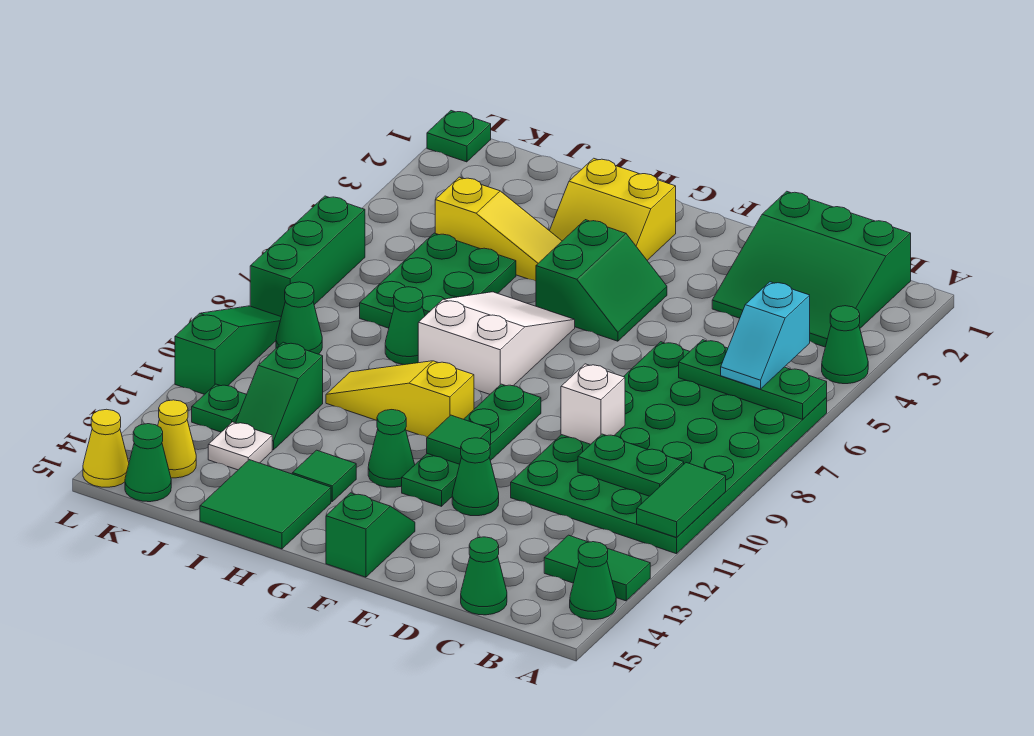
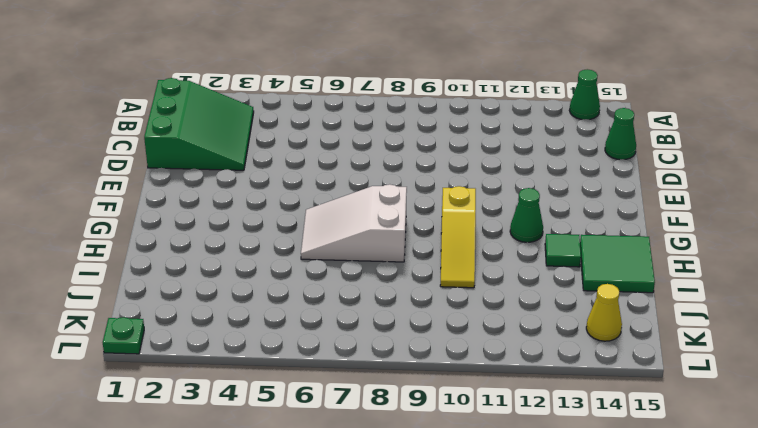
none -> green cone A4 level 1
none -> green plate A6:D11 level 1
none -> green tile A13:B13 level 1
none -> green cone E12 level 1

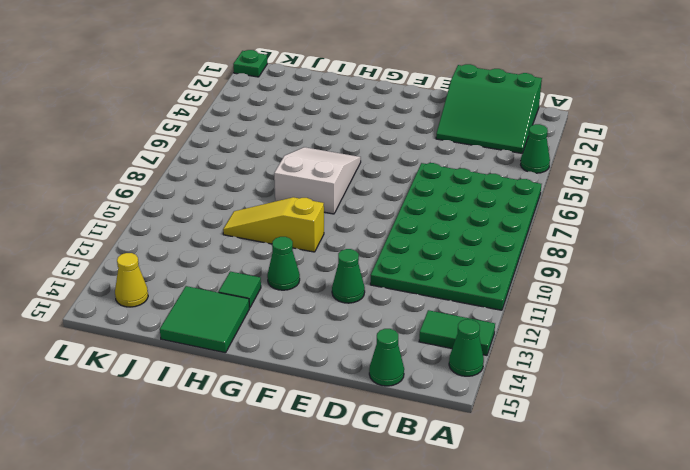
none -> green slope F4:G5 level 1 top G
none -> green plate F9:F12 level 1
none -> green slope F14:F15 level 1 top 15
none -> yellow slope G2:H3 level 1 top 2

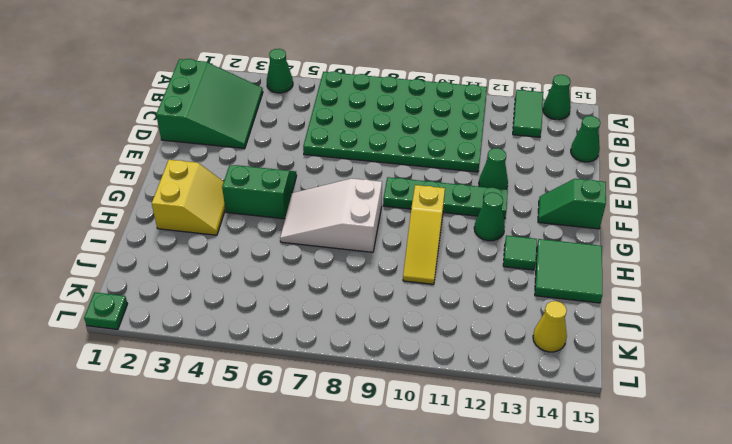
none -> yellow slope H4:J4 level 1 top J
none -> green plate I5:J7 level 1
none -> green cone I8 level 1
none -> green slope J11:J12 level 1 top 11

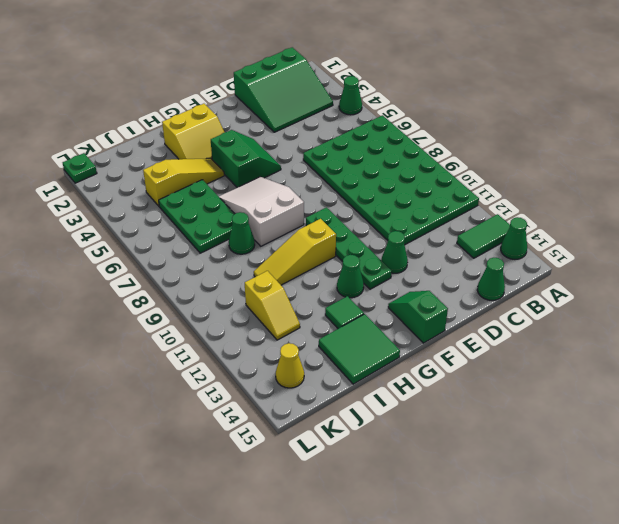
yellow slope J11:J12 level 1 top 11 -> green slope J11:J12 level 1 top 11
none -> white plate J13 level 1
none -> green cone K9 level 1
none -> green plate K12 level 1
none -> green cone K15 level 1

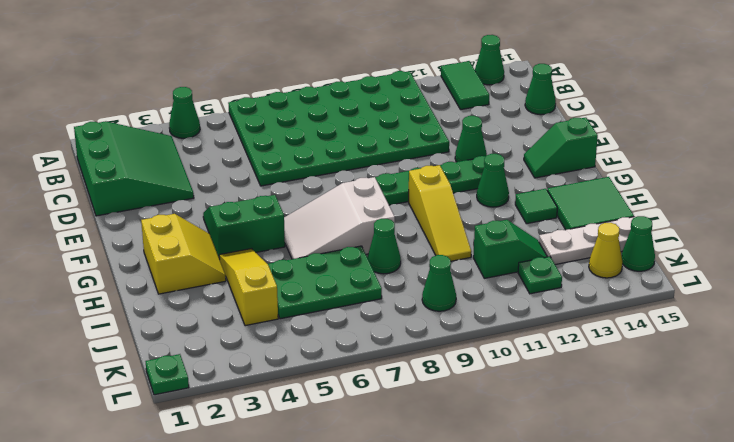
white plate J13:J15 level 1 -> white plate J13 level 1
none -> green brick L6:L8 level 1
none -> green slope L9:L11 level 1 top 11
none -> yellow cone L15 level 1
none -> green plate A6:C6 level 2

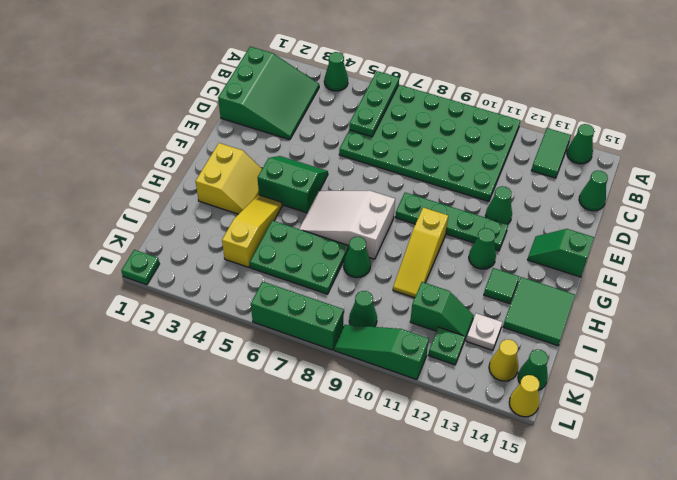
none -> green tile A10:A11 level 2
none -> green plate B10:C10 level 2
none -> white brick D9 level 2
none -> green tile F11 level 2

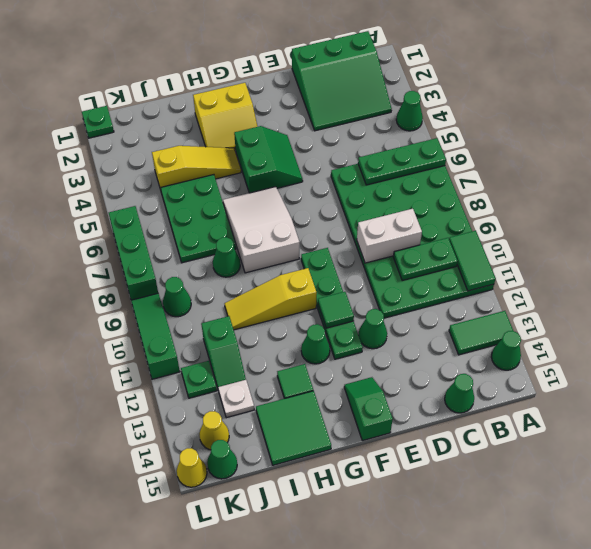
white brick C9:D9 level 2 -> white brick D9 level 2
none -> cyan slope B5:B6 level 3 top 5

